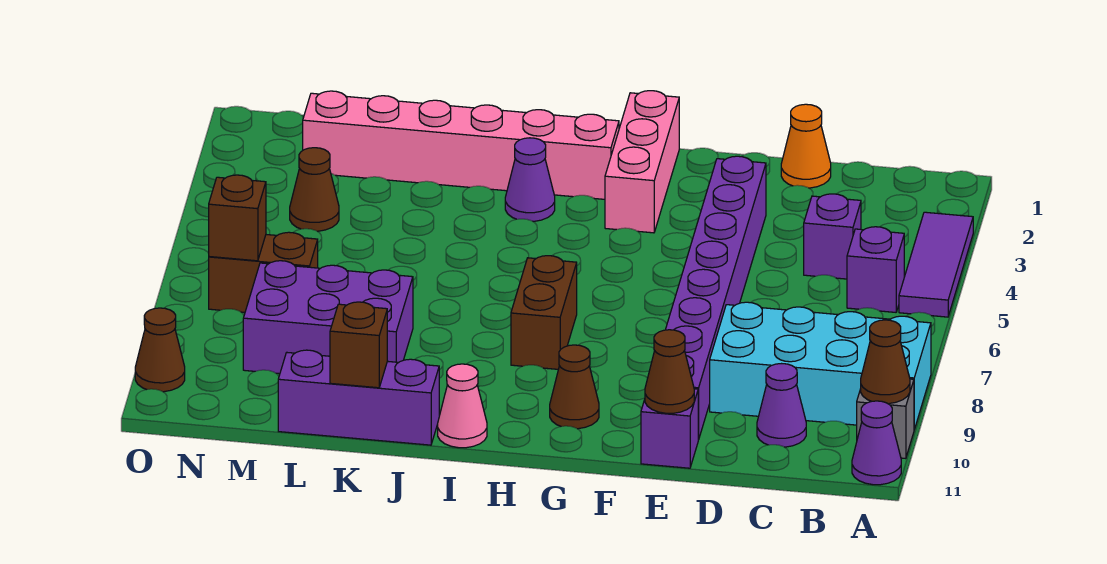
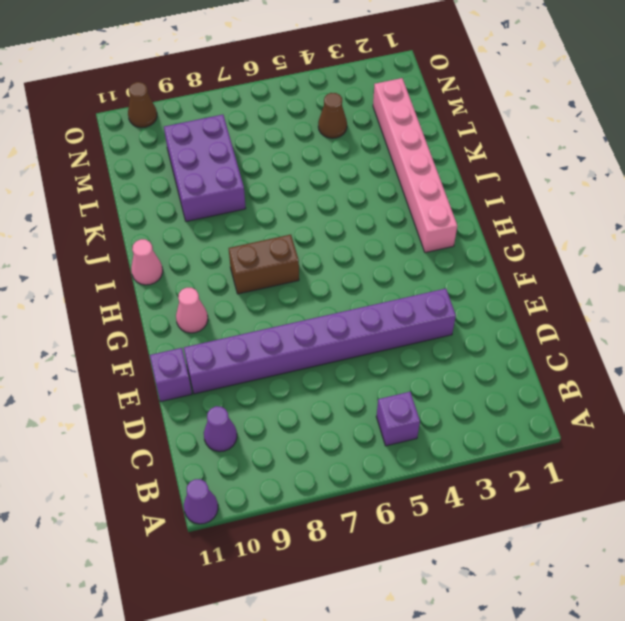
pink cone G10 level 1 -> brown cone G10 level 1
none -> purple tile A3:A5 level 1
none -> cyan brick A8:D9 level 1
none -> grey brick A10 level 1

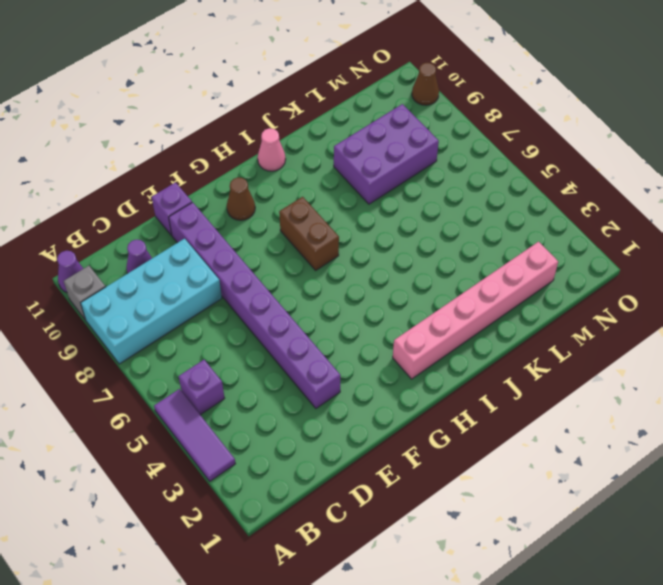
none -> purple brick C4 level 1
none -> orange cone D1 level 1
none -> pink brick G1:G3 level 1

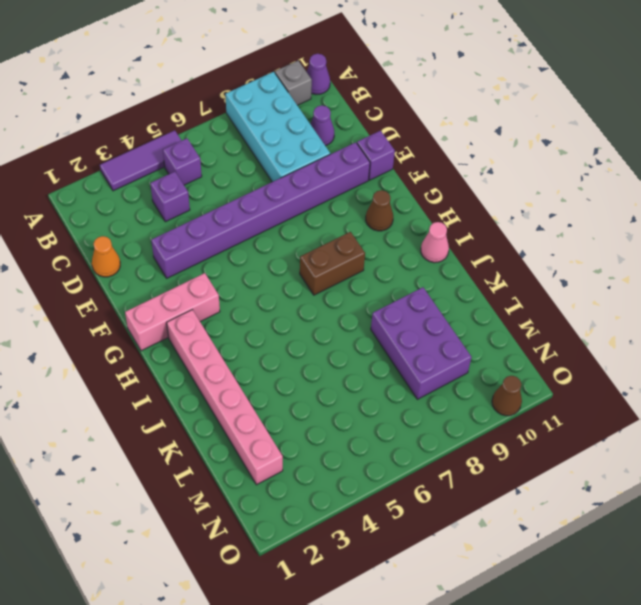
none -> purple cone I3 level 1
none -> purple brick J11:L11 level 1
none -> brown cone M4 level 1

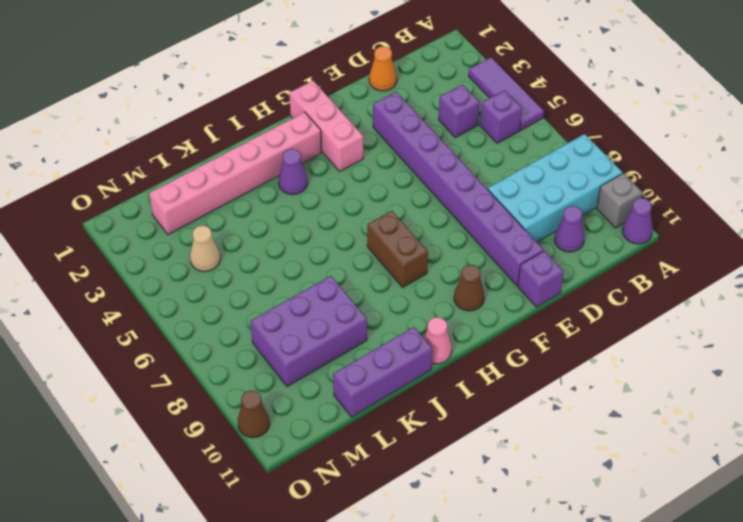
tan cone M4 level 1 -> brown cone M4 level 1
none -> brown brick M7:N7 level 1
none -> brown cone A10 level 2
none -> brown cone E11 level 2

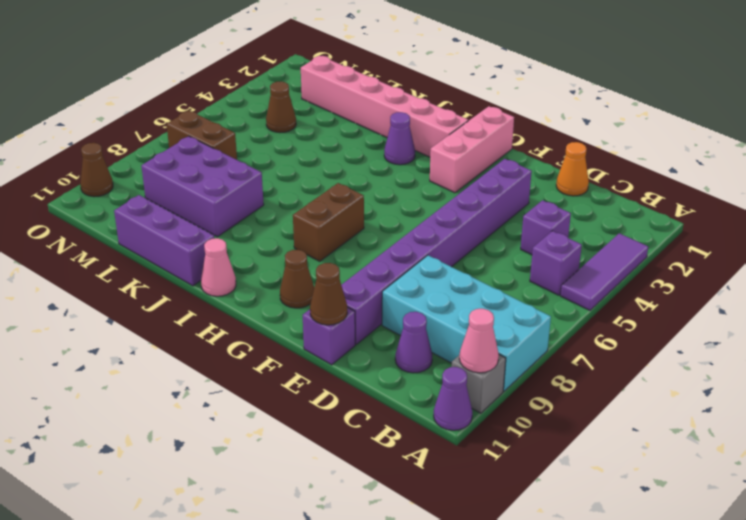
pink cone A10 level 2 -> brown cone A10 level 2
none -> brown brick K11 level 2
none -> brown brick N7 level 2

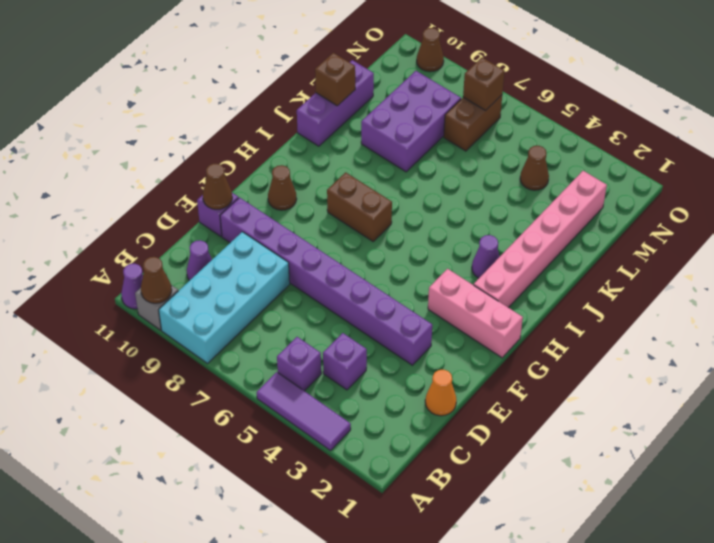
none -> pink cone I11 level 1

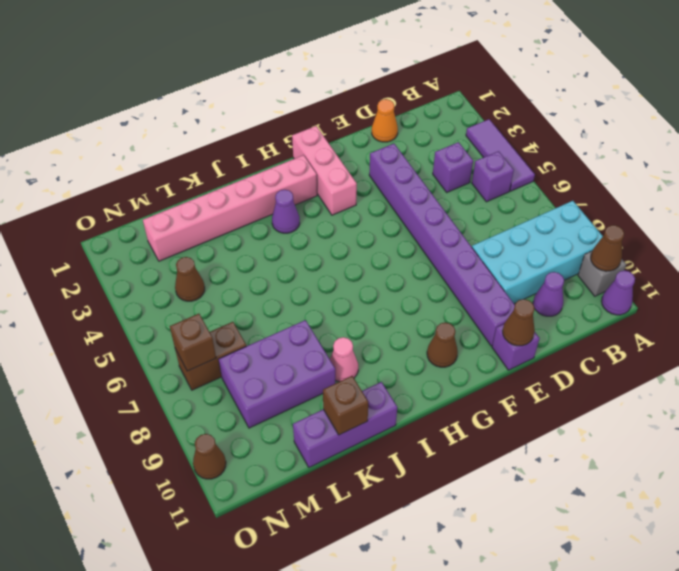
pink cone J9 level 1 -> pink cone I11 level 1
none -> brown brick H7:H8 level 1

